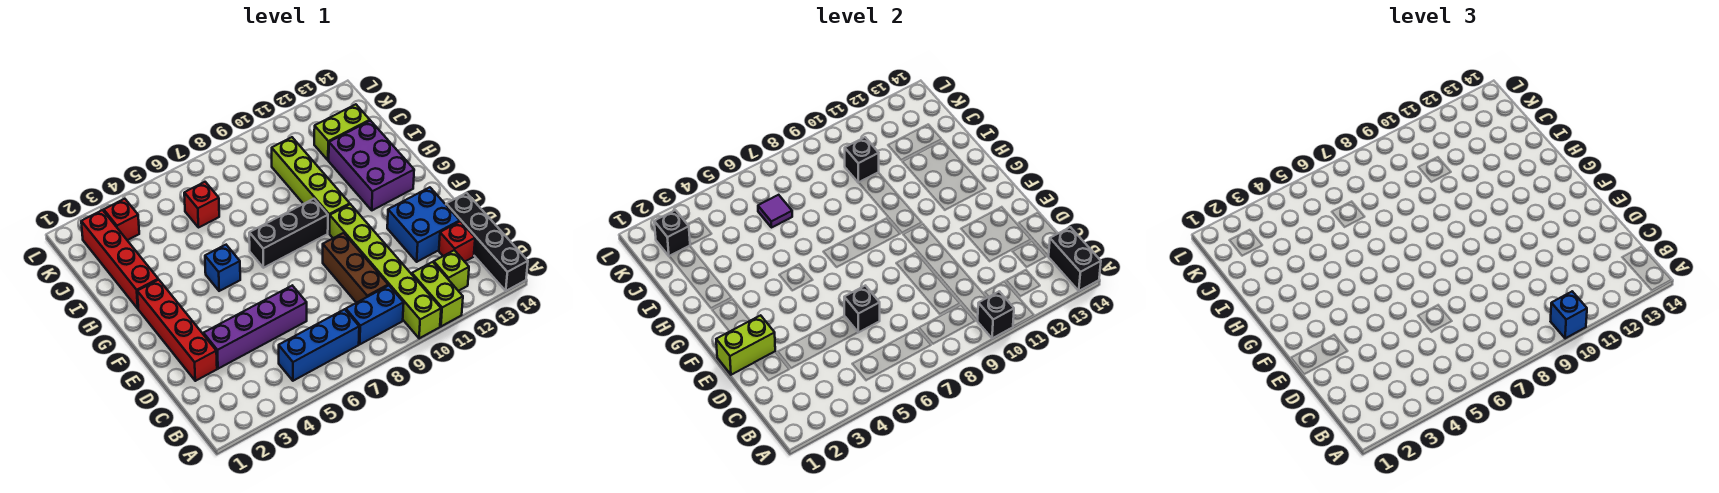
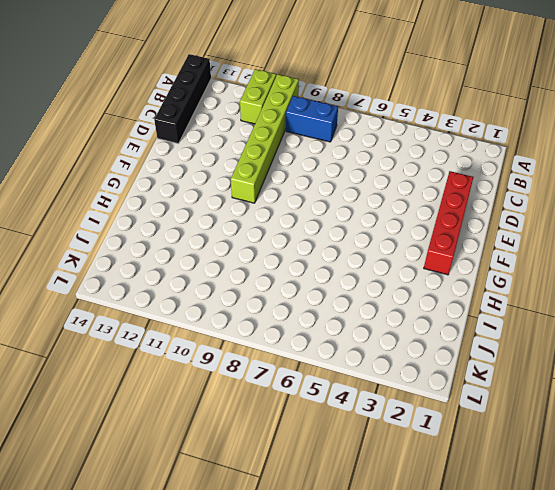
none -> blue brick B5:B7 level 1
none -> lime brick B12 level 1
none -> brown brick C9:E9 level 1

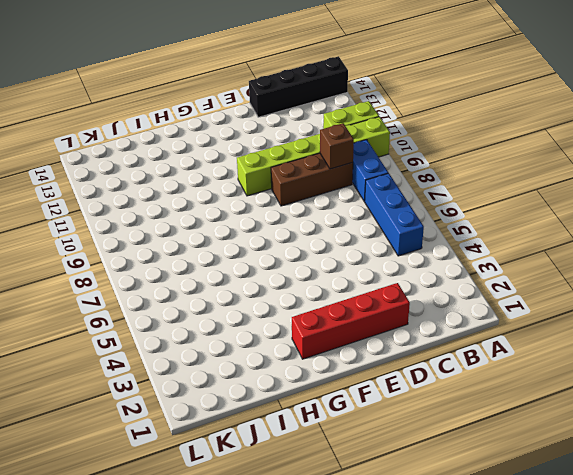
brown brick C9 level 2 -> none
none -> lime brick B12 level 1
none -> red brick C13 level 1
none -> purple brick D3:D6 level 1

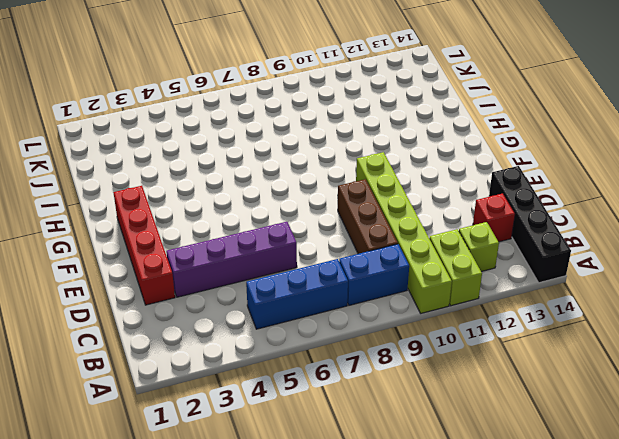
none -> blue brick D12:E13 level 1
none -> blue brick G5 level 1
none -> black brick G7:G9 level 1

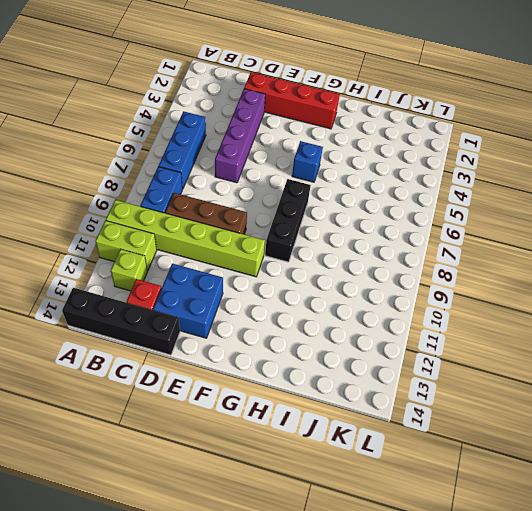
none -> lime brick G10:J10 level 1
none -> purple brick G12:I13 level 1
none -> red brick H2:K2 level 1

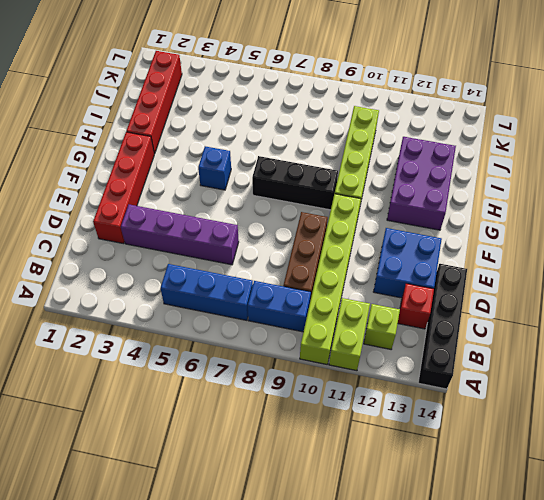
none -> red brick J6 level 1
none -> lime brick J12:J13 level 1
none -> red brick K3 level 1

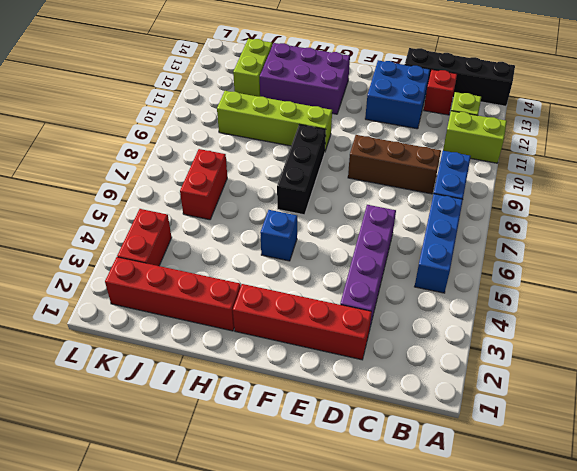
red brick J6:J7 level 1 -> red brick J6 level 1
red brick K3:K4 level 1 -> red brick K3 level 1
none -> lime brick A10:F10 level 1
none -> black brick A10 level 2
none -> black brick A14:B14 level 2

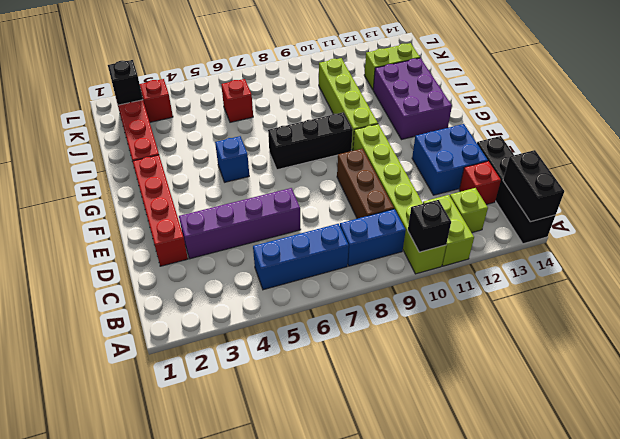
none -> black brick D6 level 2
none -> lime brick E1:E2 level 2
none -> purple tile J6 level 2

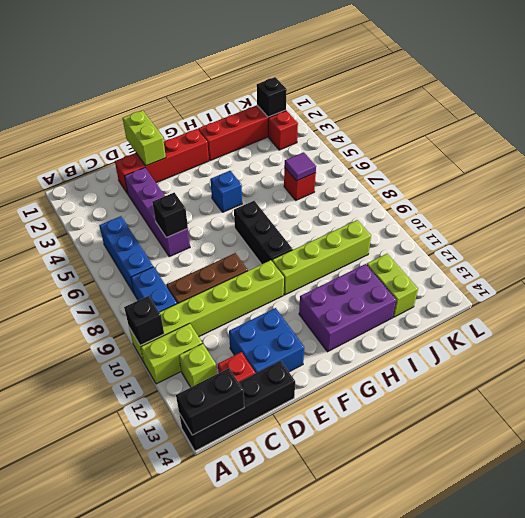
none -> black brick J10 level 2
none -> blue brick A10 level 3

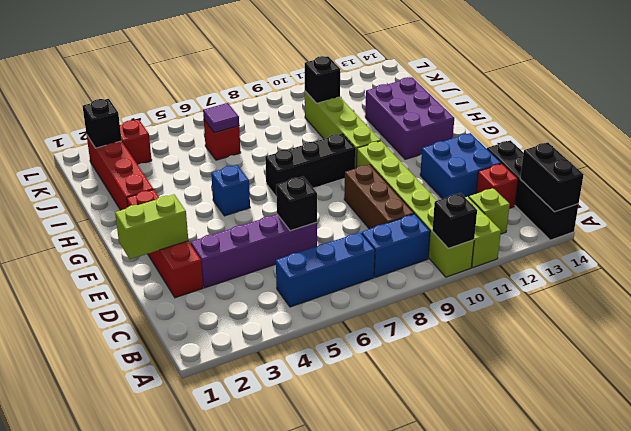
none -> lime brick J12:J13 level 1
none -> blue brick A10 level 3

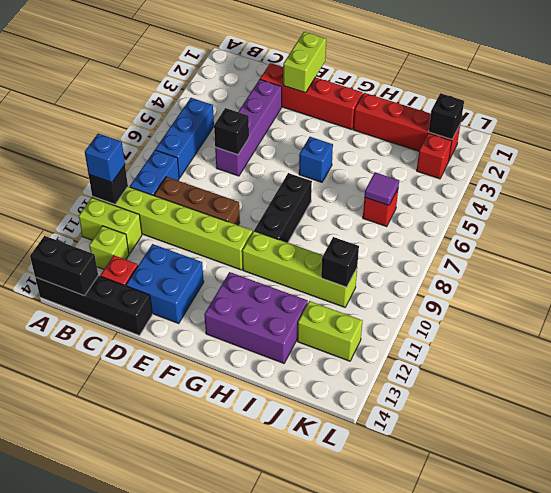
lime brick J12:K12 level 1 -> lime brick J12:J13 level 1

